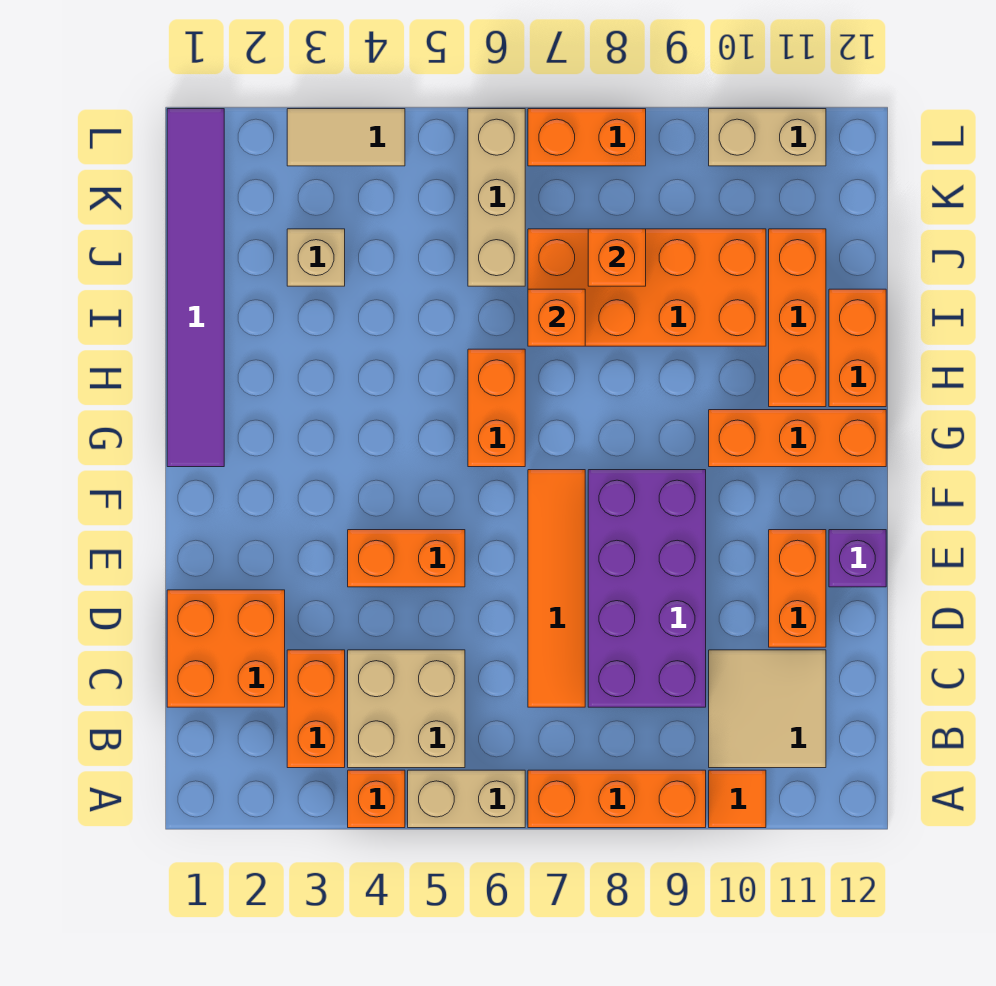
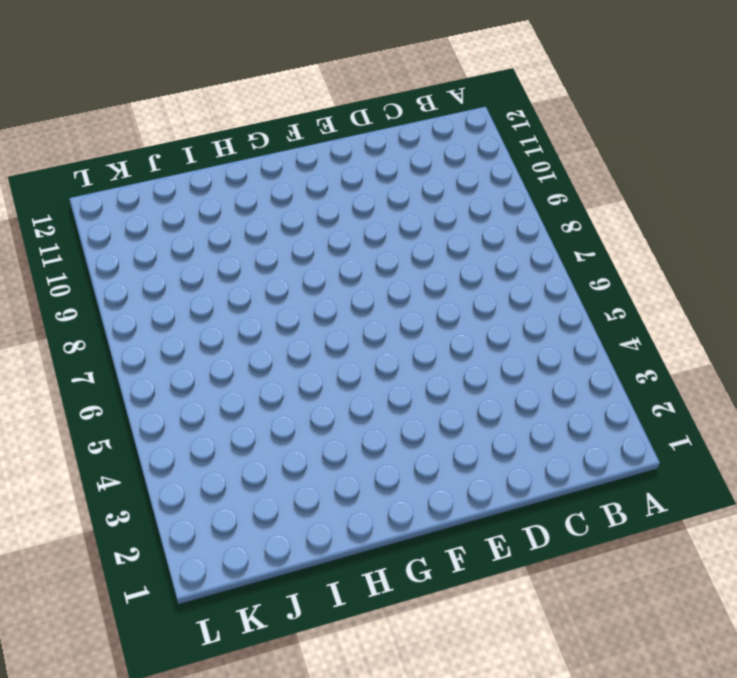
none -> orange brick A4 level 1
none -> tan brick A5:A6 level 1
none -> orange brick A7:A9 level 1

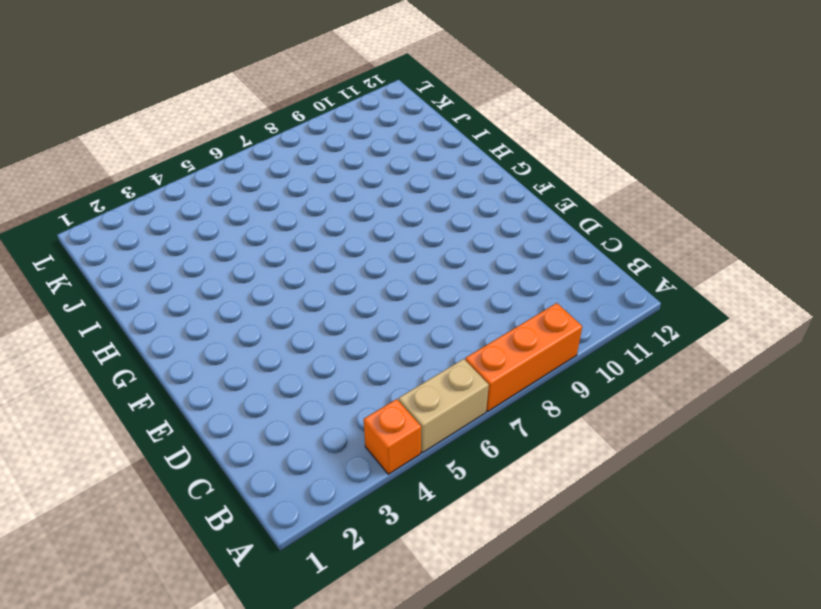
none -> orange tile A10 level 1
none -> orange brick B3:C3 level 1
none -> tan brick B4:C5 level 1

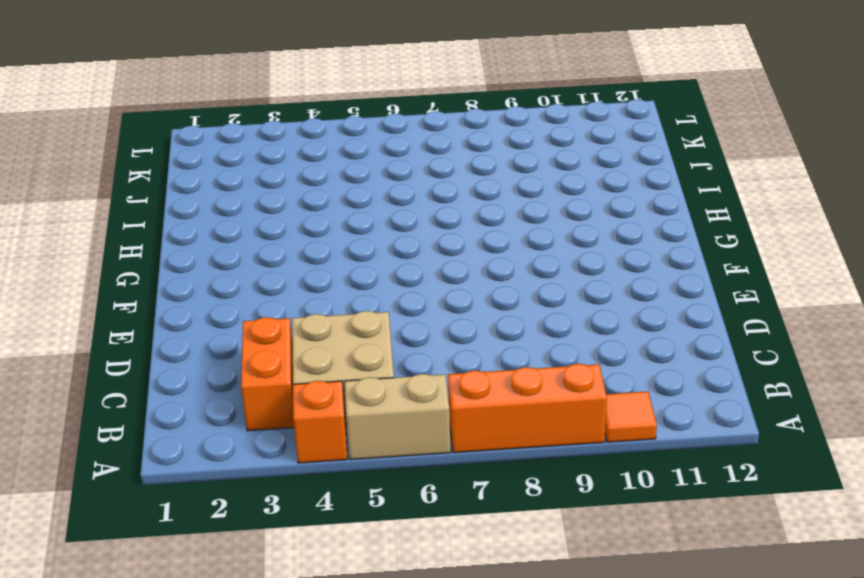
none -> tan tile B10:C11 level 1
none -> orange brick C1:D2 level 1
none -> orange tile C7:F7 level 1

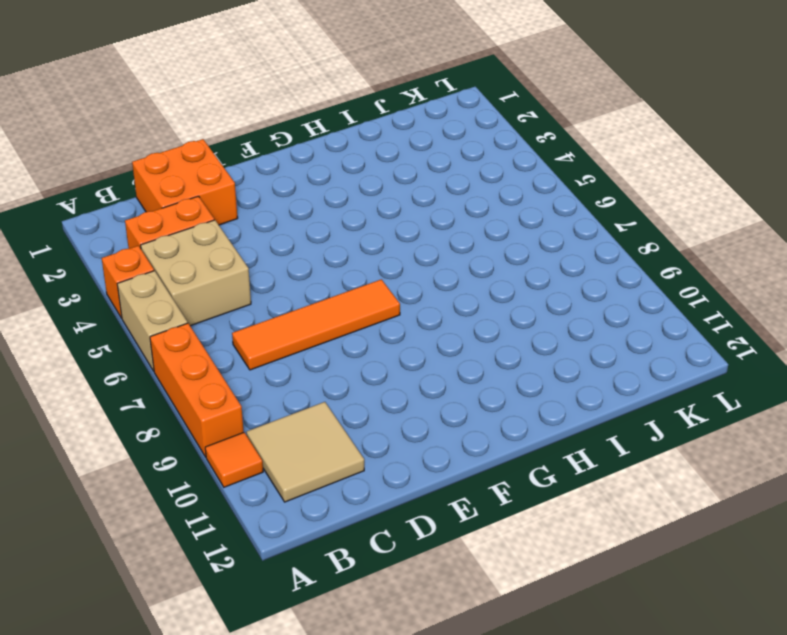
none -> purple brick C8:F9 level 1
none -> orange brick D11:E11 level 1
none -> orange brick E4:E5 level 1

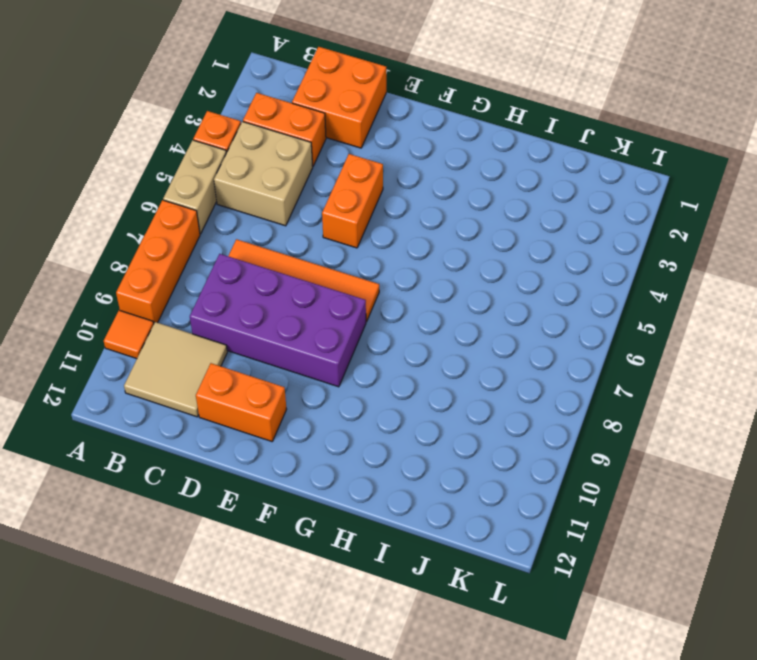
none -> purple brick E12 level 1
none -> purple tile G1:L1 level 1
none -> orange brick G6:H6 level 1

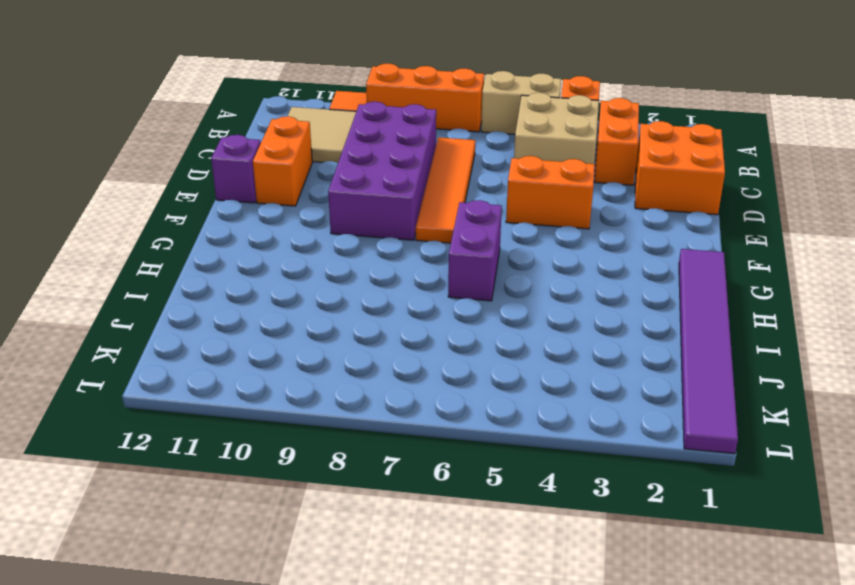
purple brick G6:H6 level 1 -> orange brick G6:H6 level 1
none -> orange brick G10:G12 level 1
none -> orange brick H11:J11 level 1
none -> orange brick H12:I12 level 1

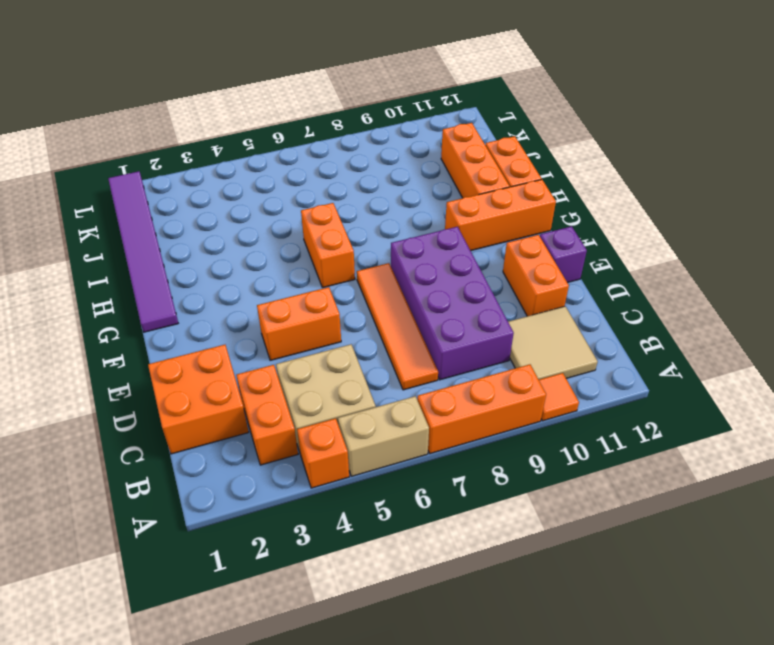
none -> orange brick I7:J10 level 1
none -> tan brick J3 level 1
none -> tan brick J6:L6 level 1

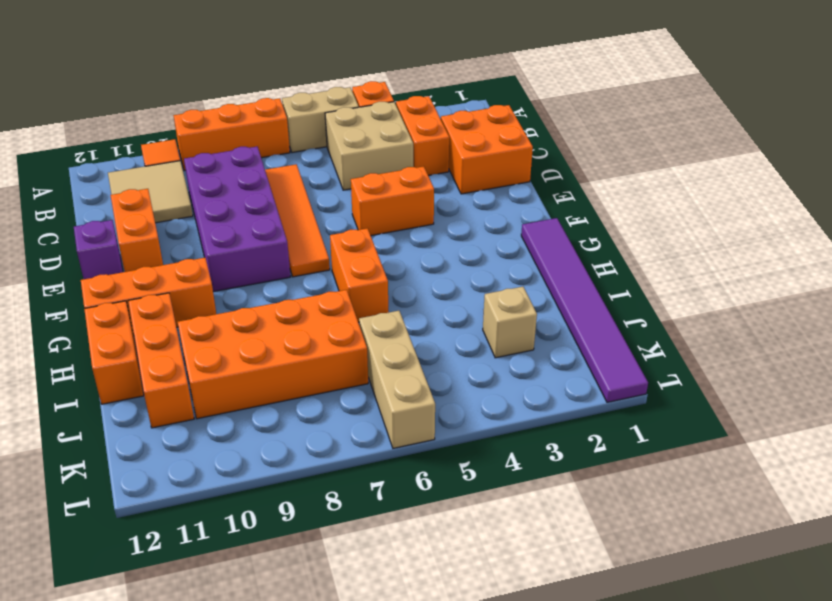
none -> tan tile L3:L4 level 1
none -> orange brick L7:L8 level 1
none -> tan brick L10:L11 level 1

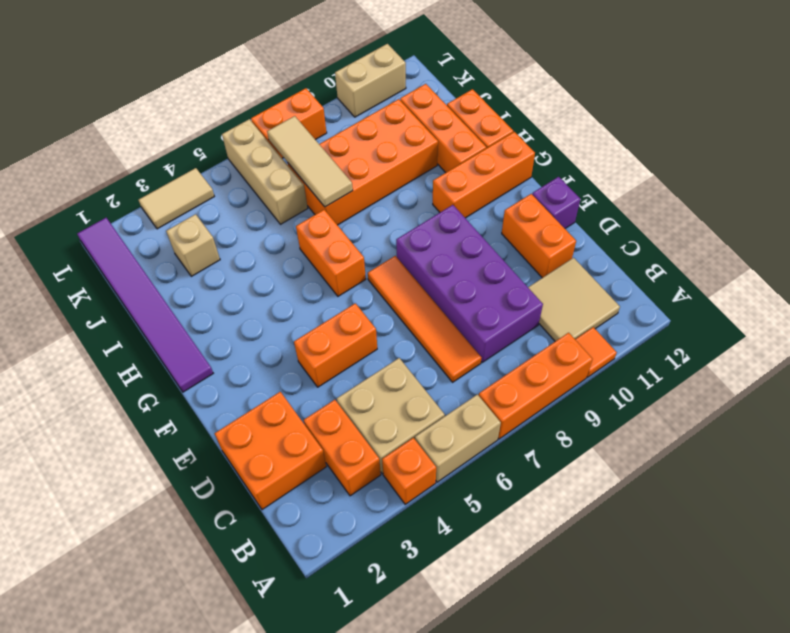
tan tile I7:K7 level 2 -> orange brick I7 level 2
none -> orange brick J8 level 2

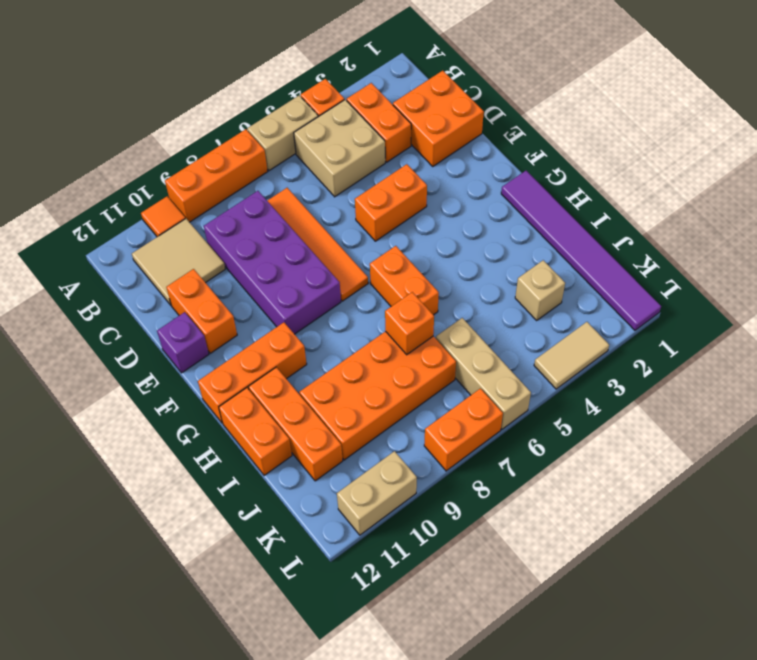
none -> orange brick J8 level 2

